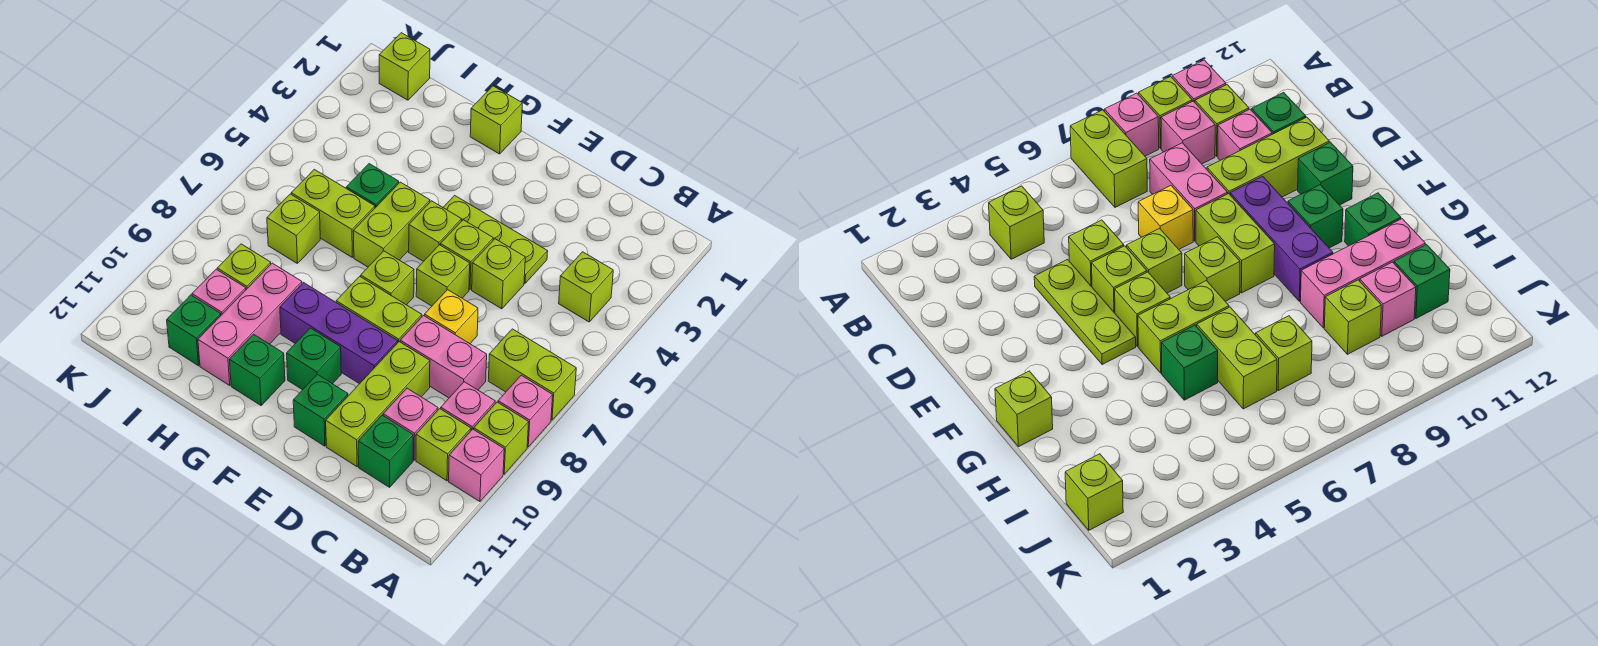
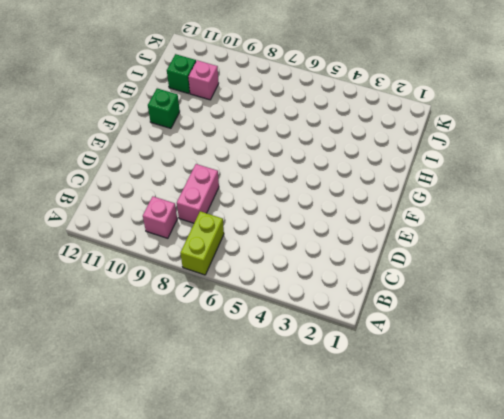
none -> pink brick A8 level 1
none -> lime brick A9 level 1
none -> pink brick A10 level 1
none -> lime brick B4 level 1

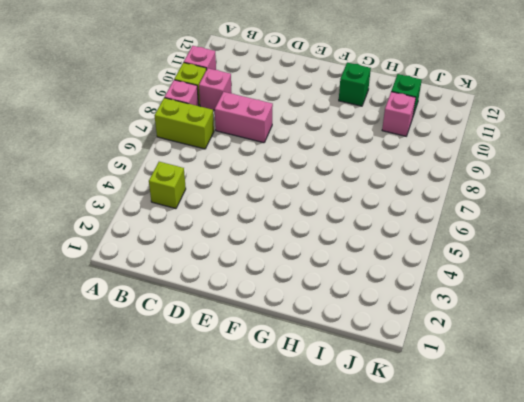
none -> lime brick B10 level 1
none -> pink brick C10 level 1
none -> green brick C11 level 1
none -> lime plate D4:F4 level 1

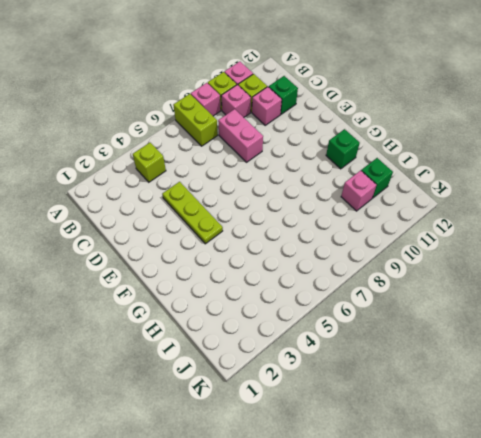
none -> lime brick D5 level 1
none -> yellow brick D7 level 1
none -> lime brick D9:D11 level 1
none -> lime brick E5 level 1

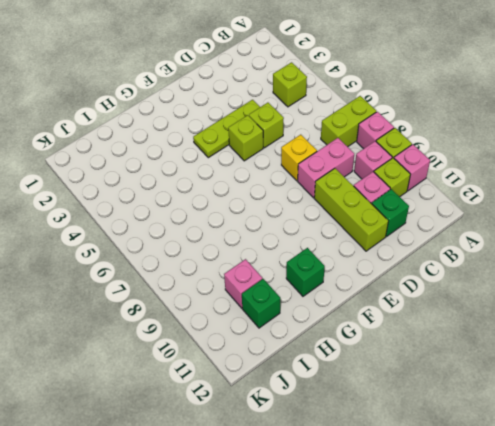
none -> lime brick E6 level 1
none -> lime brick E8:F8 level 1
none -> purple brick E9:G9 level 1
none -> green brick E11 level 1

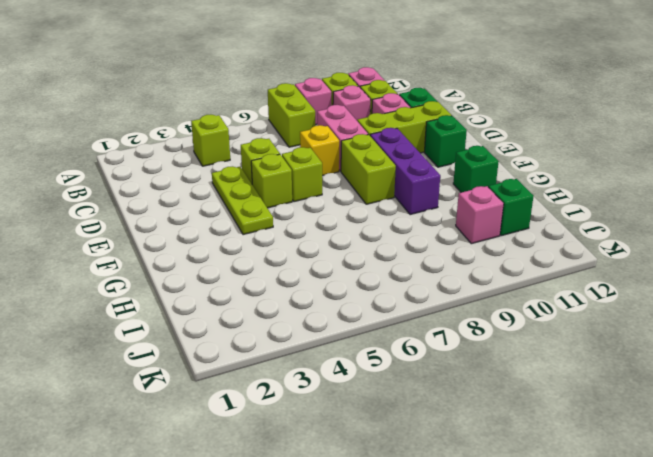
none -> lime brick F5 level 1
none -> lime brick F7 level 1
none -> green brick F10 level 1
none -> lime brick G1 level 1

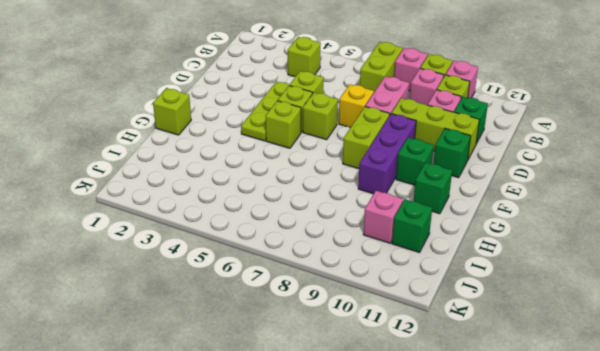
none -> lime brick F7 level 1
none -> lime brick G5:G6 level 1
none -> green brick H5 level 1
none -> lime brick H6:I6 level 1

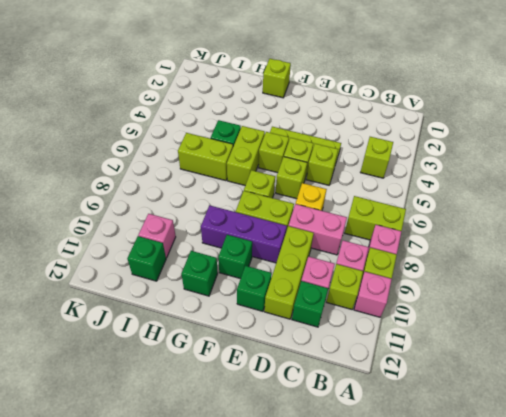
none -> pink brick H9:H11 level 1
none -> lime brick I7 level 1
none -> lime brick I9 level 1
none -> lime brick J1 level 1

